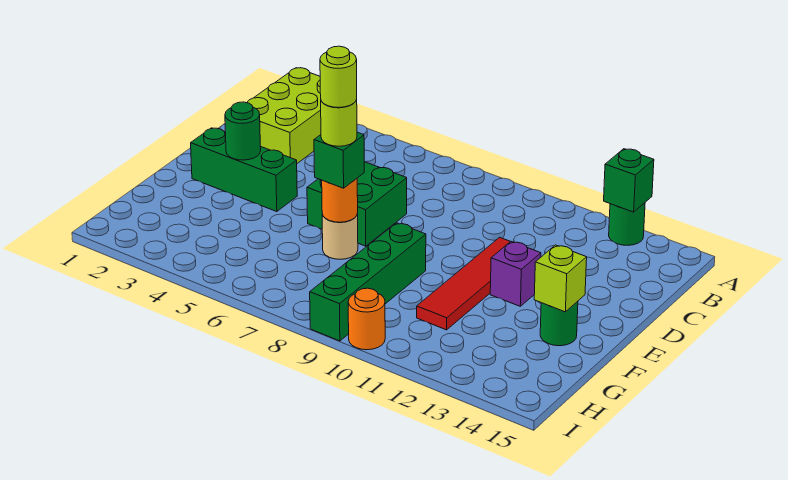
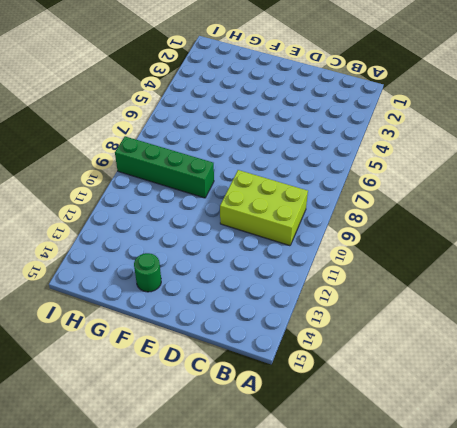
lime brick B9:D10 level 1 -> lime brick A2:C3 level 1
none -> green round brick A13 level 1
none -> green brick D6:E7 level 1
none -> red tile D11:G11 level 1

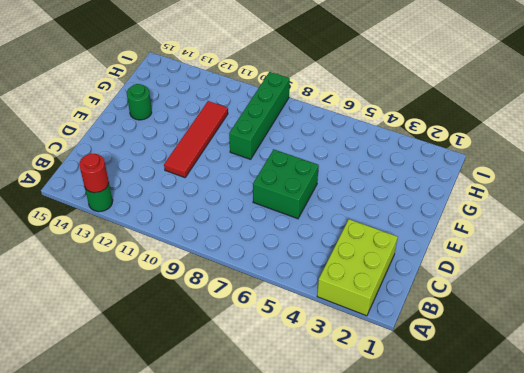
red round brick A13 level 2 -> green brick A13 level 2
none -> green brick E2:E4 level 1
none -> purple brick E12 level 1
none -> tan round brick F7 level 1

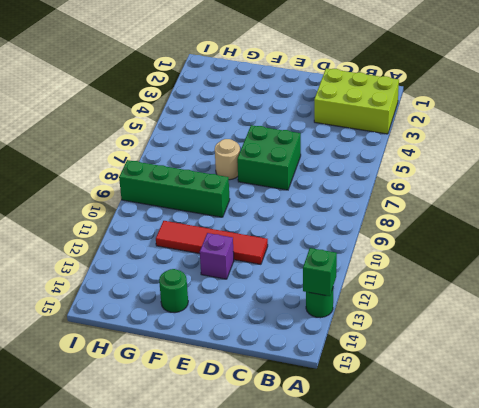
none -> green brick E2:E4 level 1
none -> orange round brick I10 level 1
none -> green round brick E3 level 2

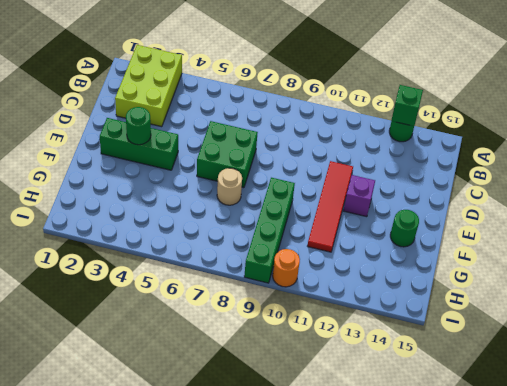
none -> orange round brick F7 level 2
none -> lime brick F14 level 2
none -> green brick F7 level 3

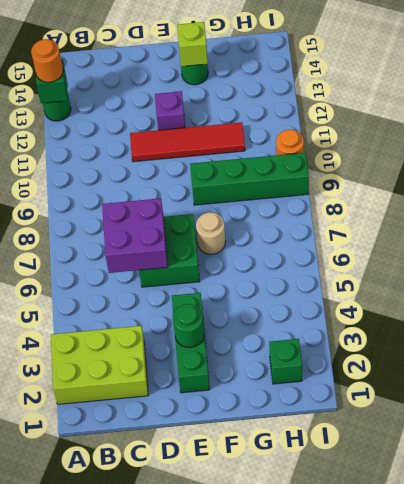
orange round brick A13 level 3 -> orange round brick F7 level 2
purple brick C6:D7 level 2 -> none
green brick H2 level 1 -> green brick F7 level 3
none -> lime round brick F7 level 4
none -> lime round brick F7 level 5

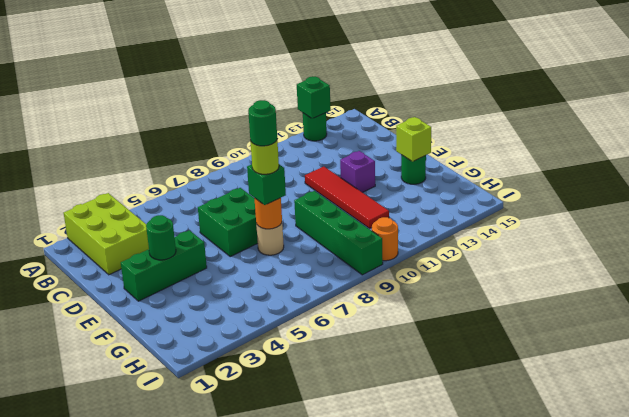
green round brick F7 level 5 -> lime round brick F7 level 5

